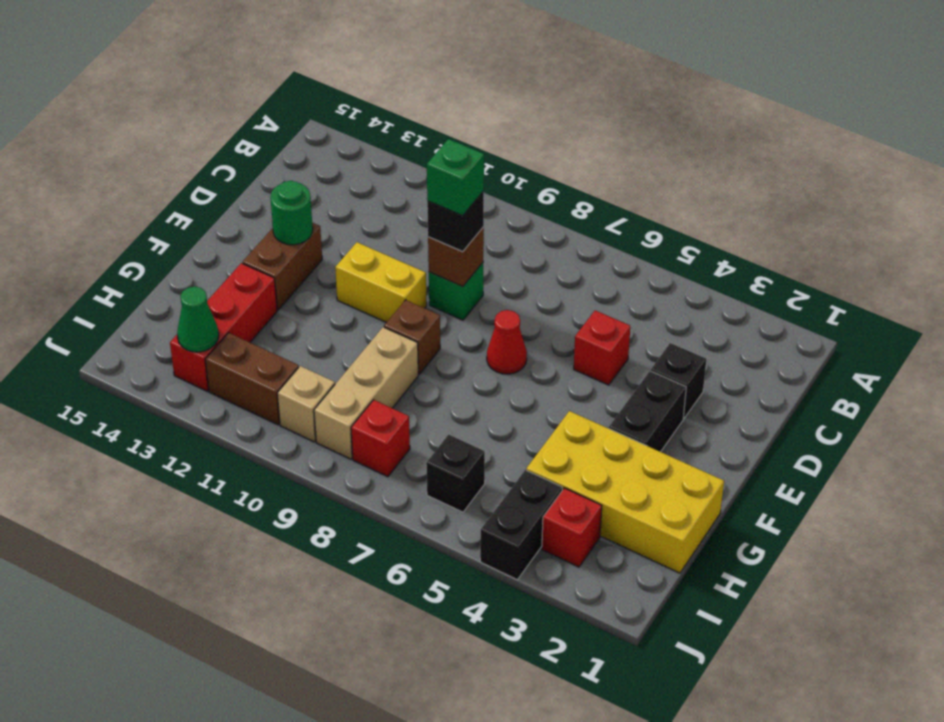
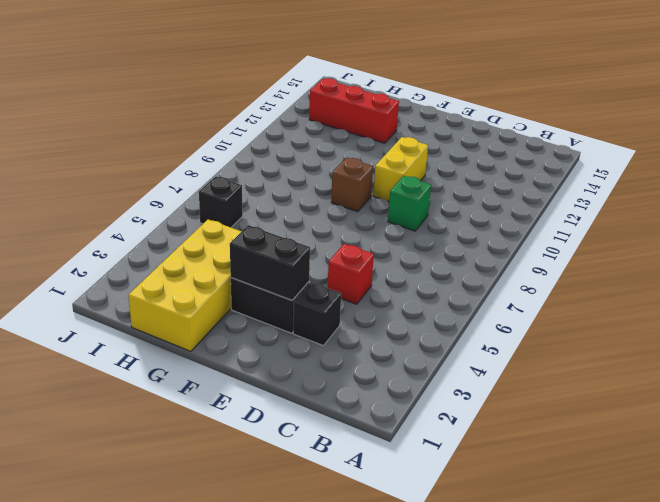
black brick E3:F3 level 2 -> black brick I4:J4 level 1
none -> red cone E7 level 1
none -> brown brick E13:F13 level 1
none -> tan brick G9:I9 level 1

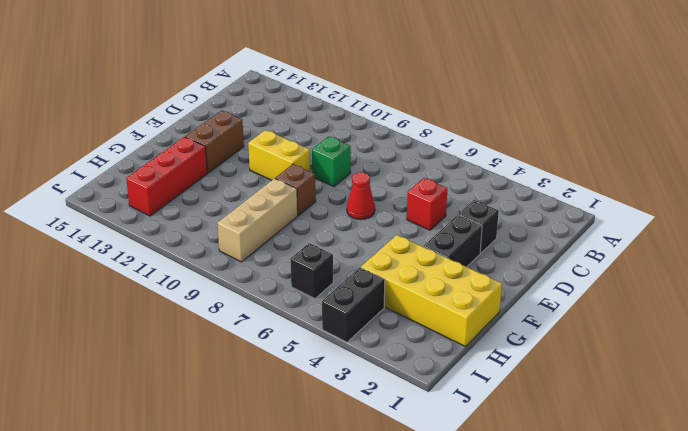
none -> red brick I3 level 1
none -> red brick I8 level 1
none -> tan brick I10 level 1

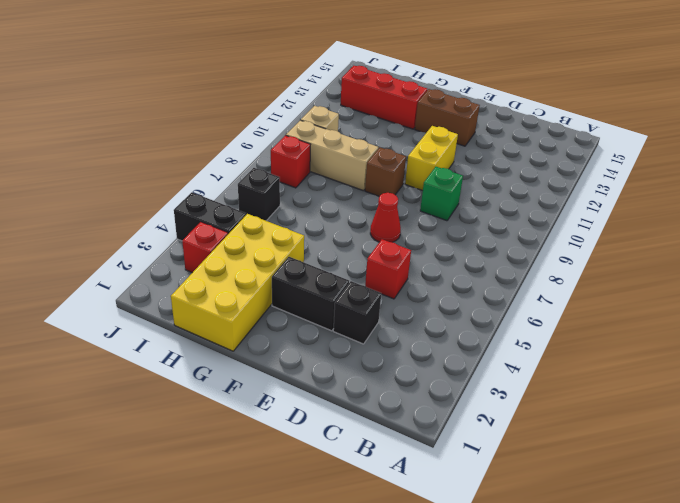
none -> brown brick I11:I12 level 1
none -> brown brick D9 level 2
none -> green round brick E13 level 2

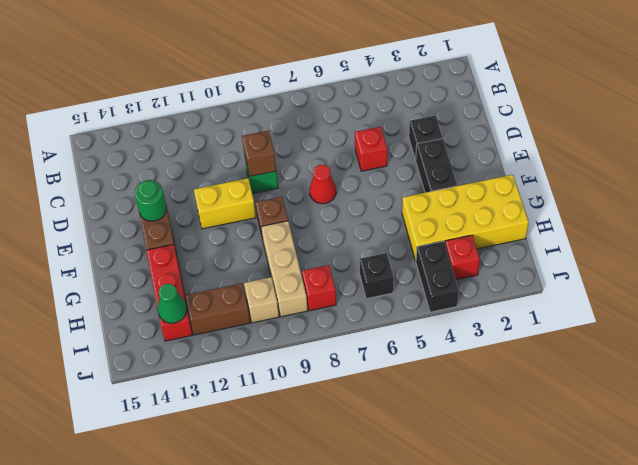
none -> black brick D9 level 3
none -> green brick D9 level 4

